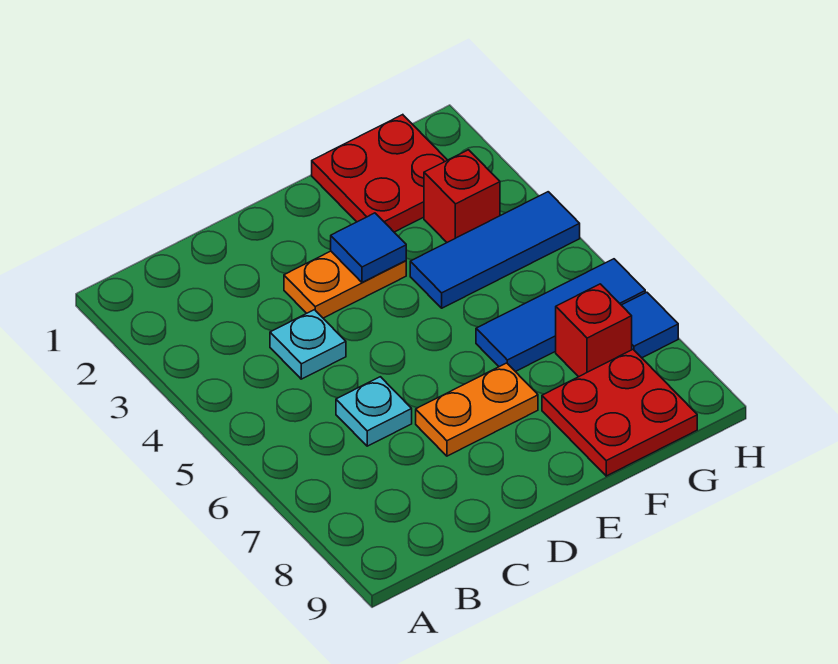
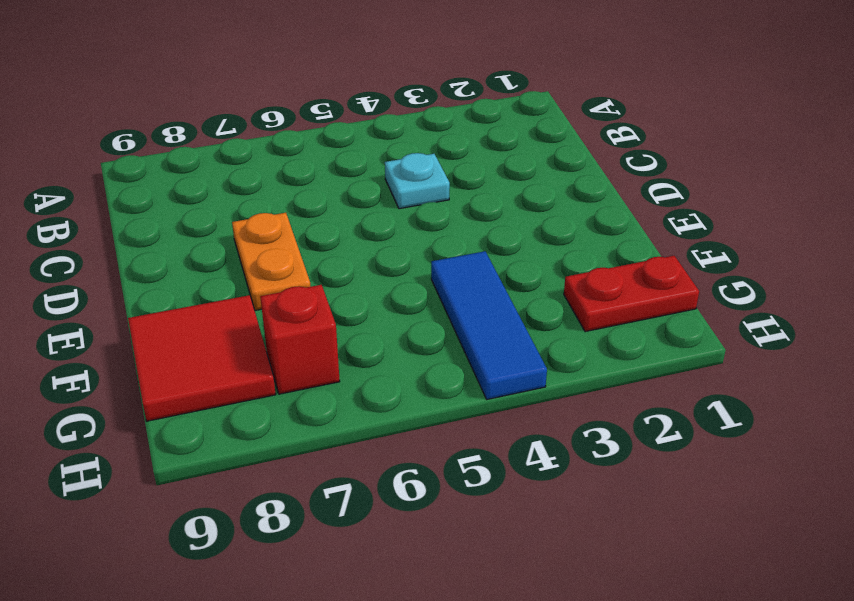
red tile F8:G9 level 1 -> red plate F8:G9 level 1
red plate G1:G2 level 1 -> red plate F1:G2 level 1
none -> cyan plate C6 level 1
none -> orange plate D3:E3 level 1
none -> blue tile F6:H6 level 1

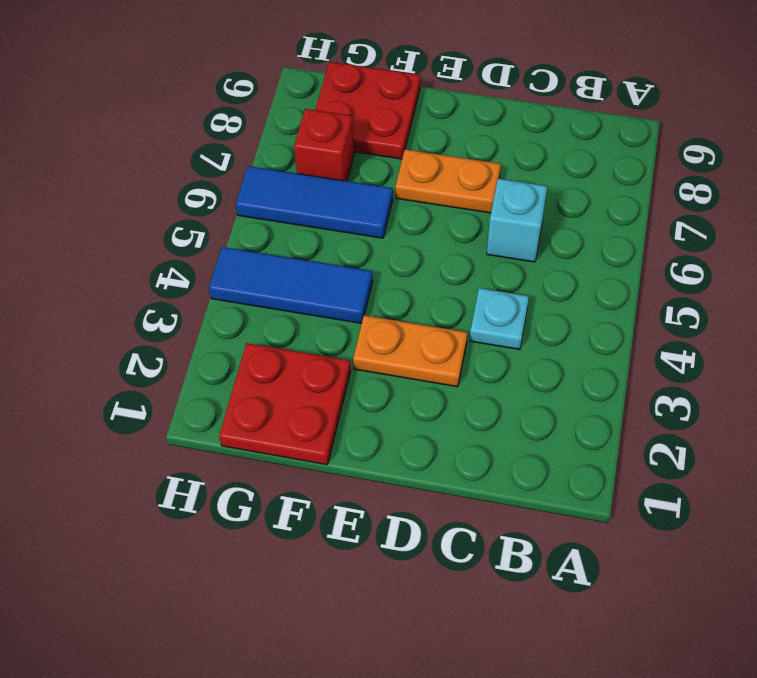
cyan brick C6 level 1 -> cyan plate C6 level 1
none -> red brick G3 level 1
none -> blue tile H7 level 1
none -> blue tile E3 level 2

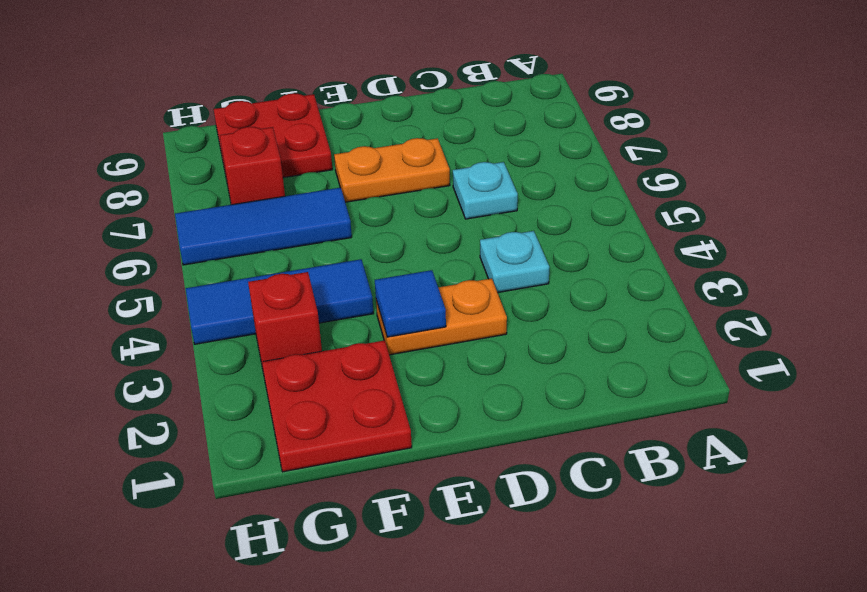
none -> blue tile H7 level 1

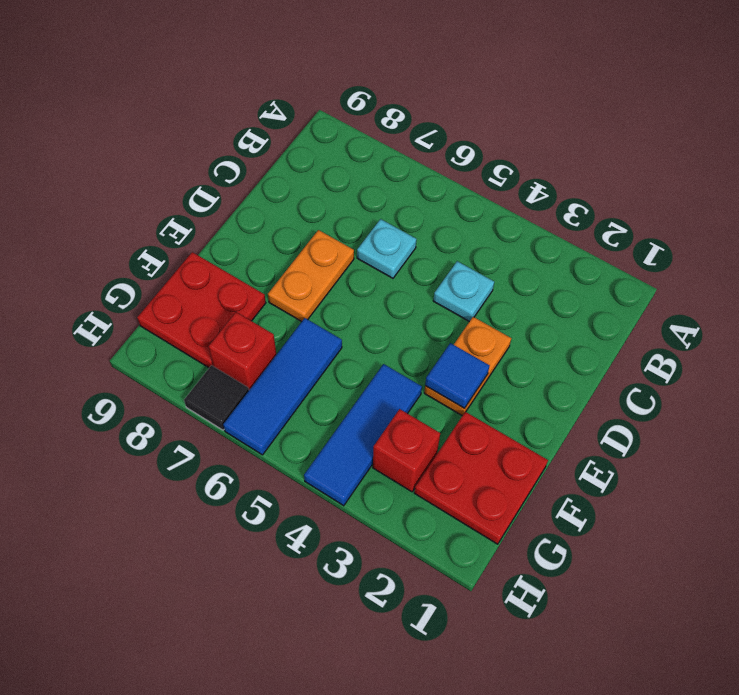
black tile H7 level 1 -> blue tile H7 level 1

